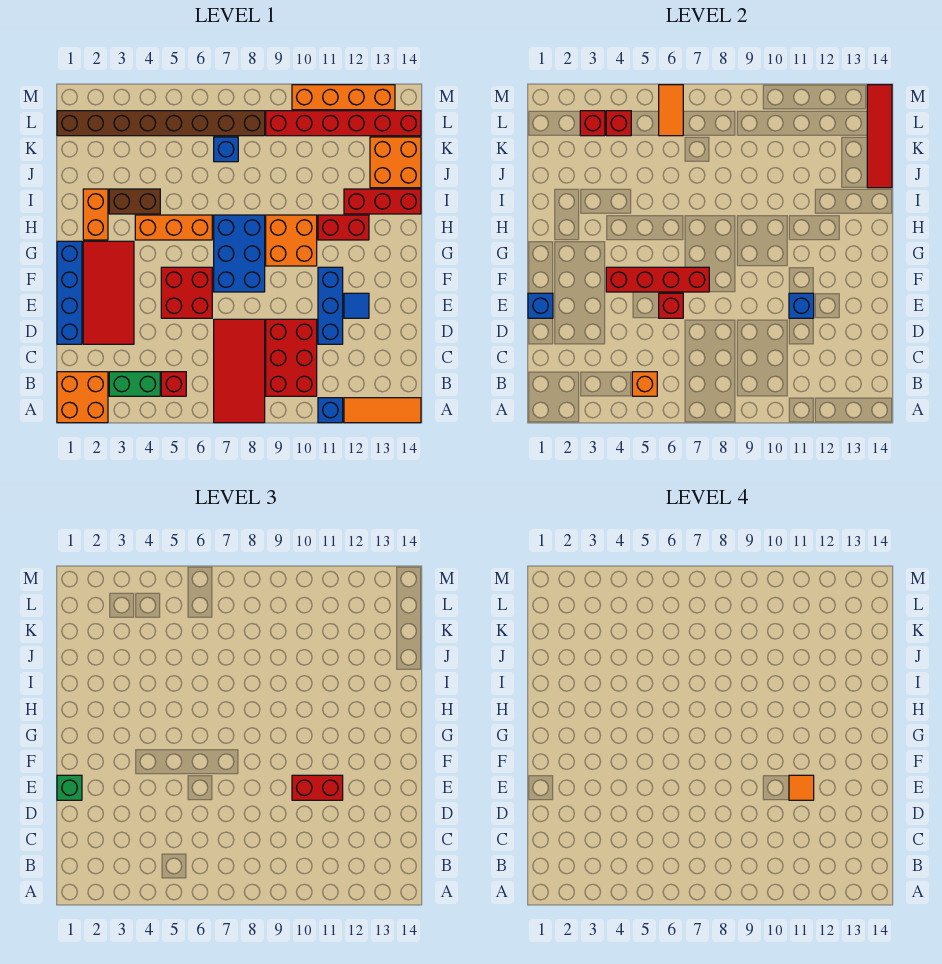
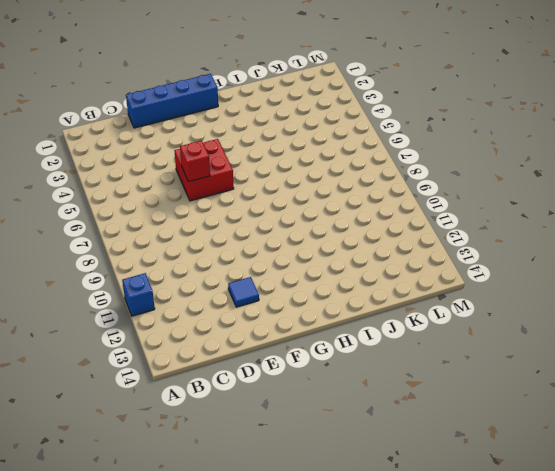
none -> orange brick A1:B2 level 1
none -> red tile A7:D8 level 1
none -> orange tile A12:A14 level 1
none -> green brick B3:B4 level 1

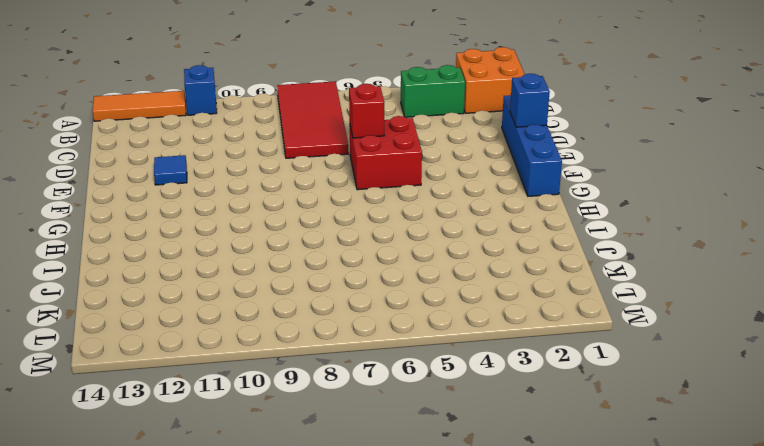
none -> red brick B5 level 1
none -> red brick B9:D10 level 1
none -> red tile D2:G3 level 1
none -> blue brick D11:F11 level 1

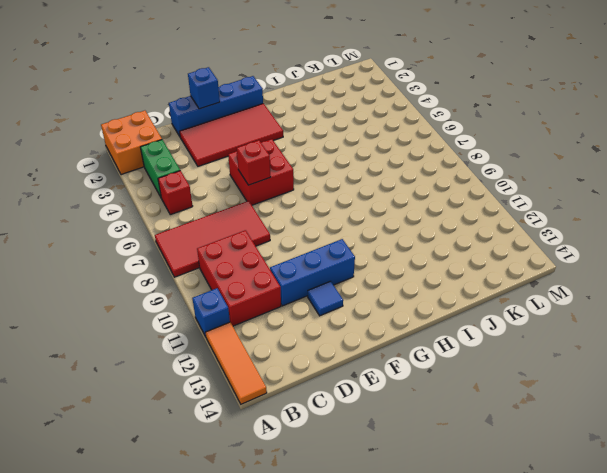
red brick B9:C11 level 1 -> red brick B9:D10 level 1
none -> blue brick F7:H8 level 1
none -> orange brick G9:H10 level 1
none -> orange brick H2:I2 level 1
none -> orange brick H4:H6 level 1

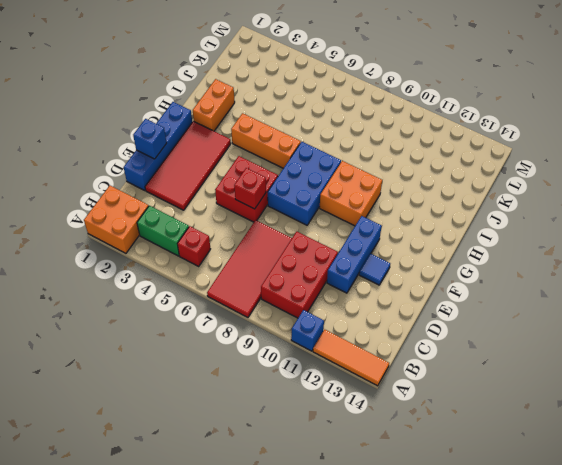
none -> red brick H11:H12 level 1
none -> brown brick I3:I4 level 1
none -> red brick I12:I14 level 1
none -> orange brick J13:K14 level 1

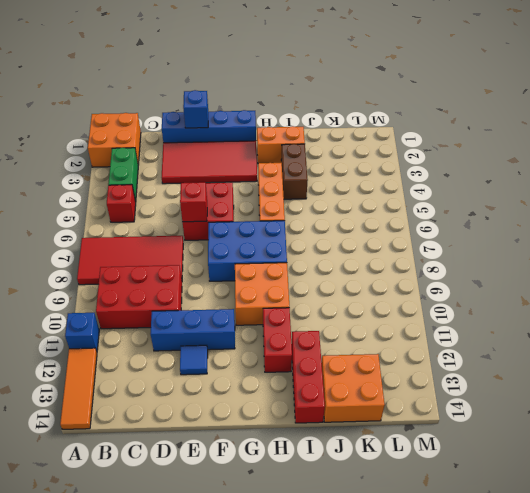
none -> blue brick K7 level 1
none -> brown brick L1:L8 level 1
none -> red brick L9:L14 level 1
none -> orange brick M10:M13 level 1

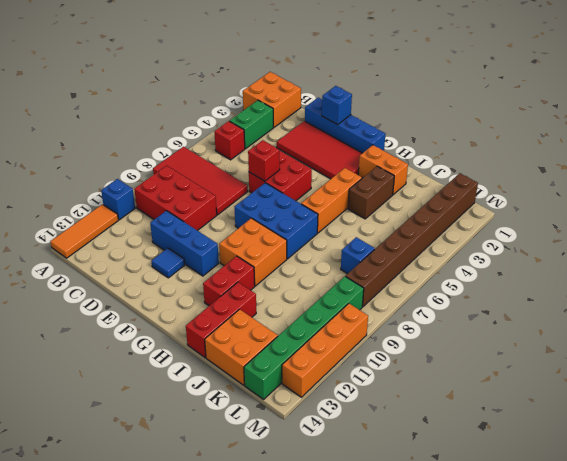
green brick L9:L14 level 1 -> red brick L9:L14 level 1
none -> orange brick B5 level 2
none -> blue brick E11 level 2
none -> red brick F4:F7 level 2
none -> red tile J14:M14 level 2

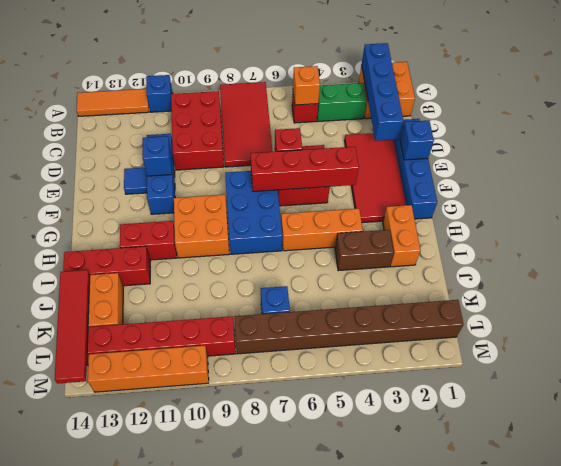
blue brick A2:D2 level 2 -> none
none -> red brick L3 level 2
none -> red brick L4 level 2
none -> orange tile L6:M6 level 2
none -> green brick E1 level 3

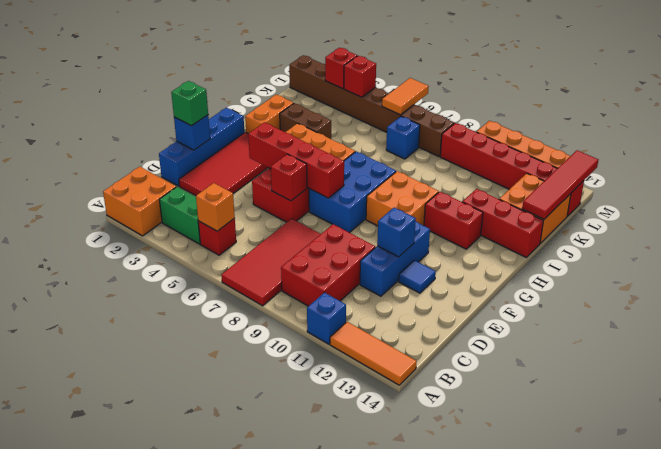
none -> red brick E10:E11 level 3
none -> orange tile E11 level 4

